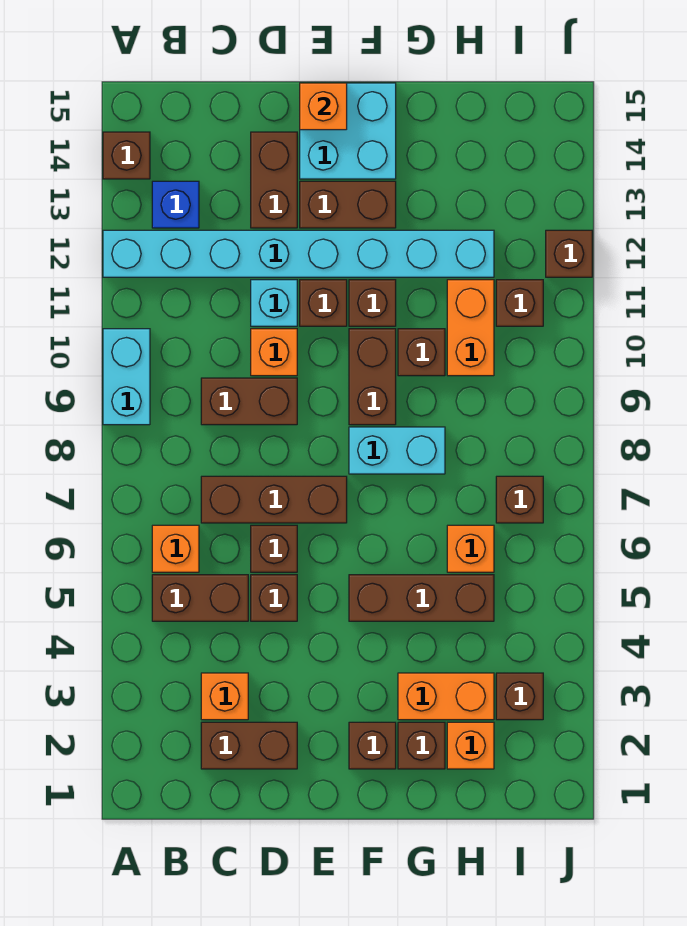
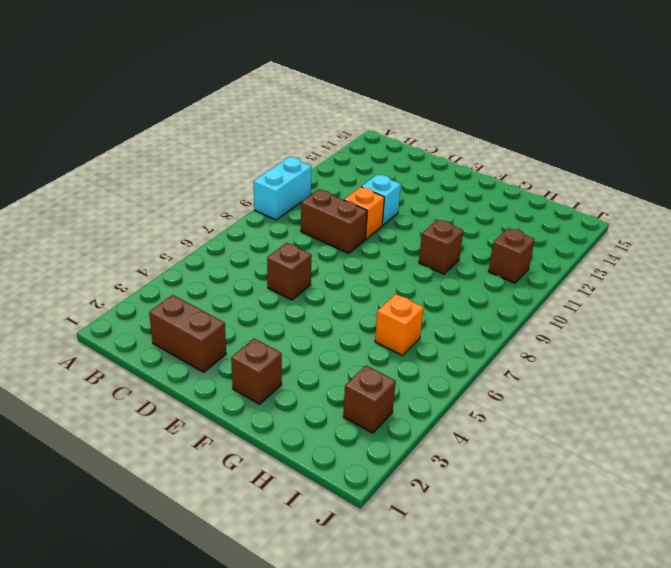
none -> cyan brick A12:H12 level 1
none -> brown brick A14 level 1
none -> brown brick B5:C5 level 1
none -> orange brick B6 level 1

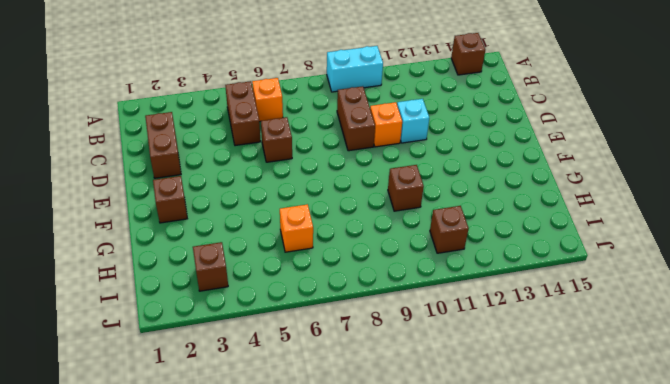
none -> cyan brick A12:H12 level 1
none -> blue brick B13 level 1
none -> orange brick C3 level 1
none -> brown brick C7:E7 level 1

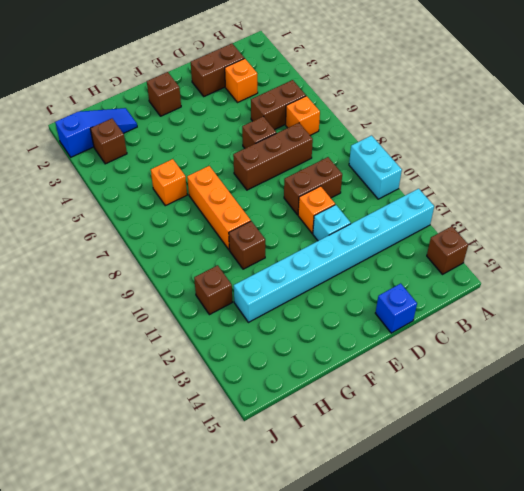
blue brick D15 level 1 -> blue brick B13 level 1
orange brick G7:G9 level 1 -> cyan brick F8:G8 level 1
blue slope H2:J2 level 1 top J -> orange brick H2 level 1
none -> brown brick D5 level 1
none -> brown brick D13:D14 level 1
none -> brown brick E11 level 1
none -> brown brick E13:F13 level 1

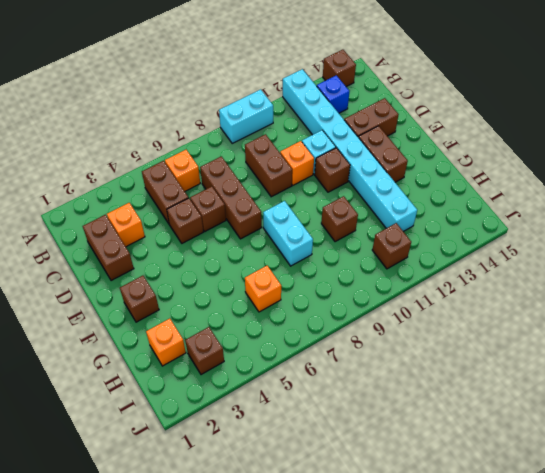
none -> cyan brick E14:F15 level 1
none -> brown brick F5:H5 level 1
none -> brown brick F9:F10 level 1
none -> brown brick F11 level 1

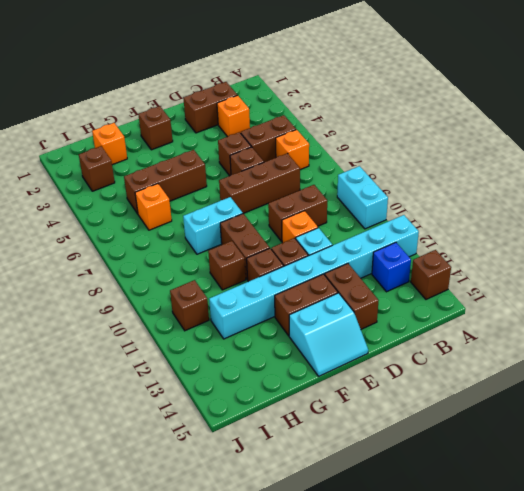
cyan slope E14:F15 level 1 top 14 -> cyan brick E14:F15 level 1
none -> brown brick G2 level 1
none -> orange brick G3:H3 level 1
none -> orange brick H10:H11 level 1
none -> brown brick I7 level 1

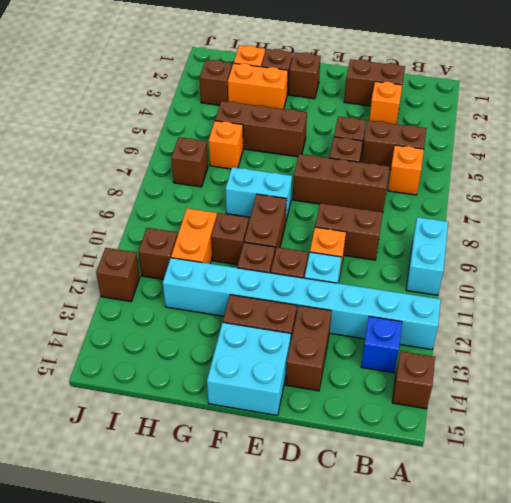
none -> orange brick E15 level 2

